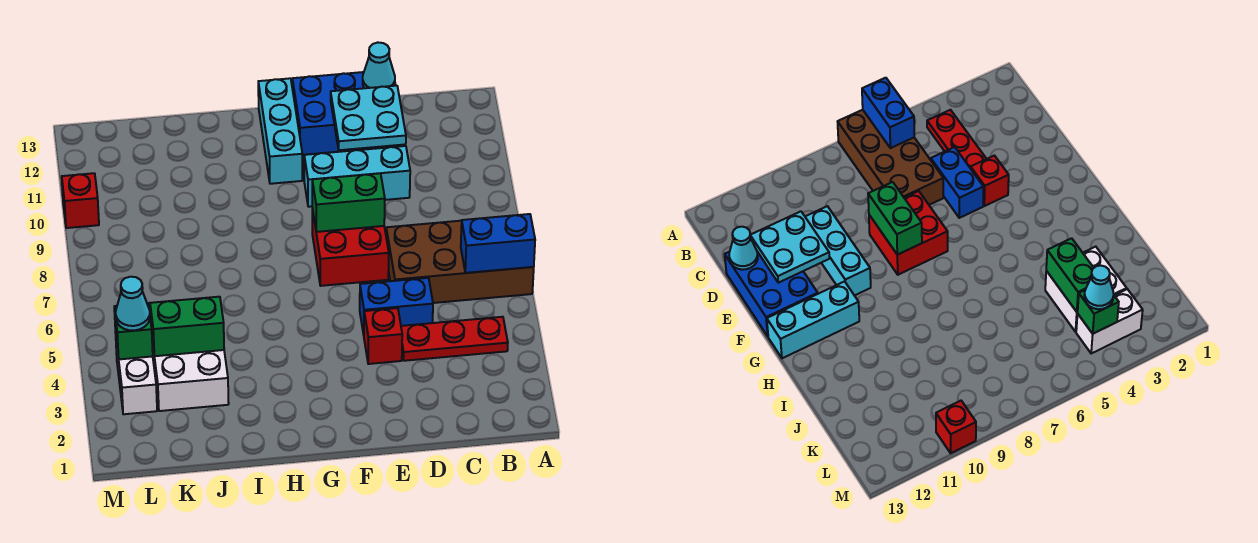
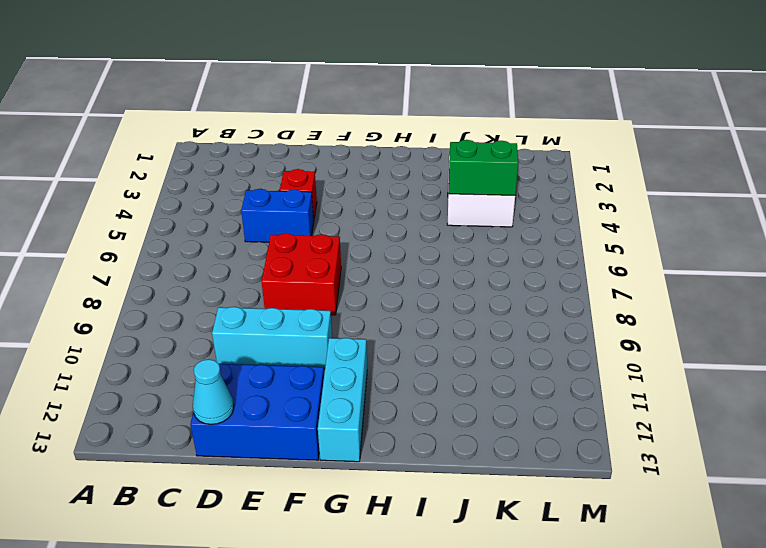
none -> brown brick A6:D7 level 1
none -> red plate B4:D4 level 1
none -> white brick L3:L4 level 1

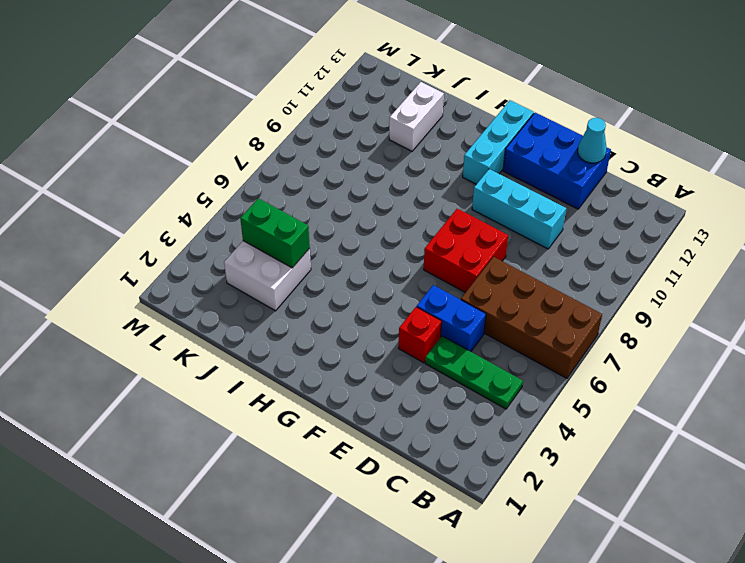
green plate B4:D4 level 1 -> red plate B4:D4 level 1
white brick J11:J12 level 1 -> white brick L3:L4 level 1
none -> red brick M10 level 1
none -> blue brick A6:B6 level 2
none -> cyan plate D11:E12 level 2

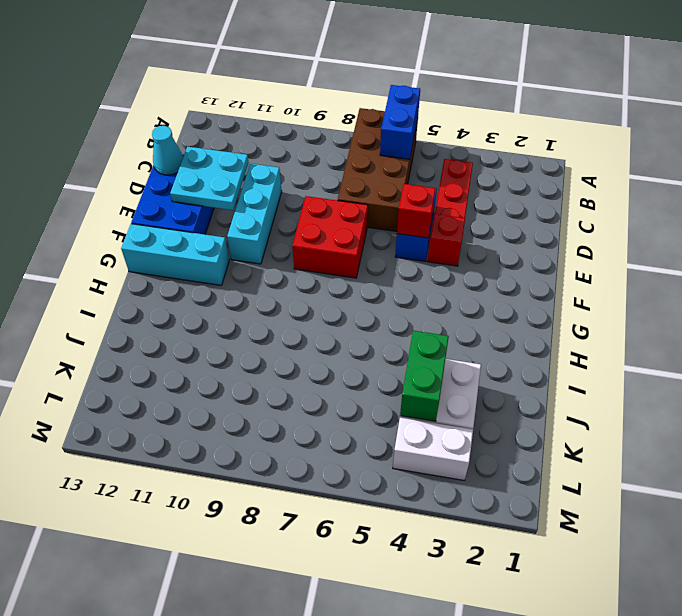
red brick E5 level 2 -> red brick M10 level 1
none -> green brick E8:F8 level 2
none -> green brick L4 level 2
none -> cyan cone L4 level 3

